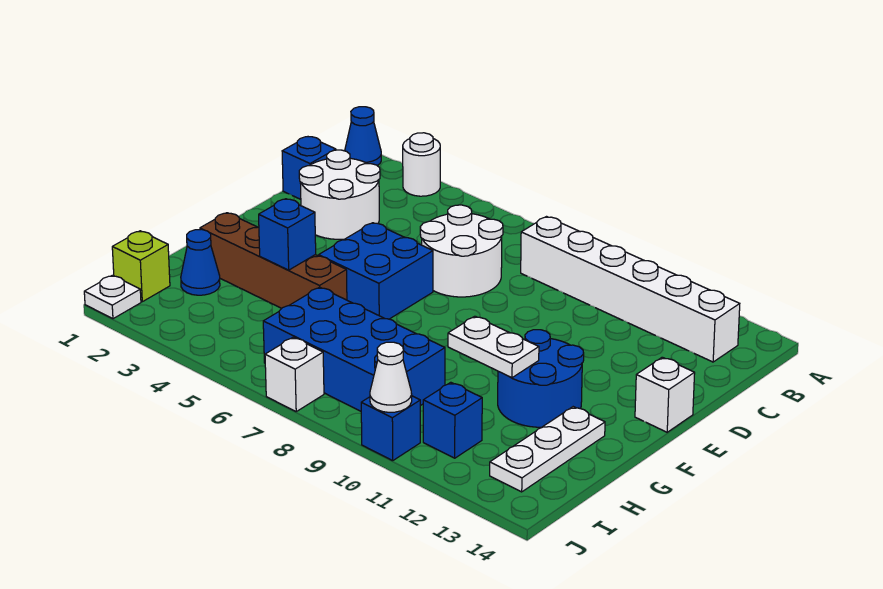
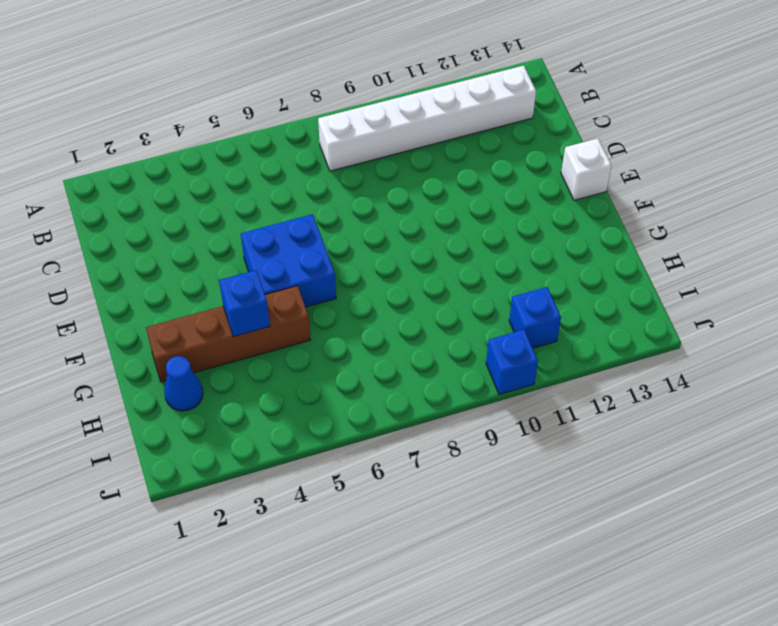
none -> blue cone A1 level 1
none -> white round brick A3 level 1
none -> blue brick C1 level 1

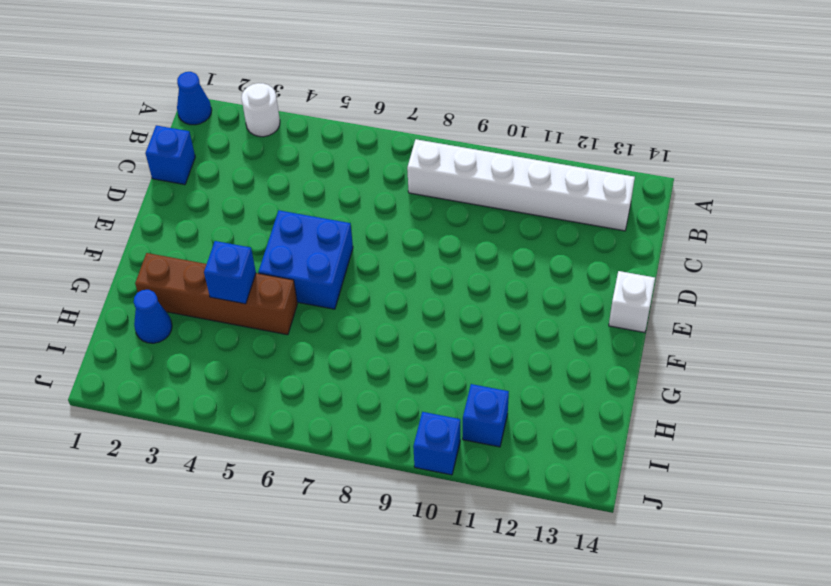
none -> white round brick C2:D3 level 1
none -> white round brick C6:D7 level 1
none -> blue round brick F11:G12 level 1

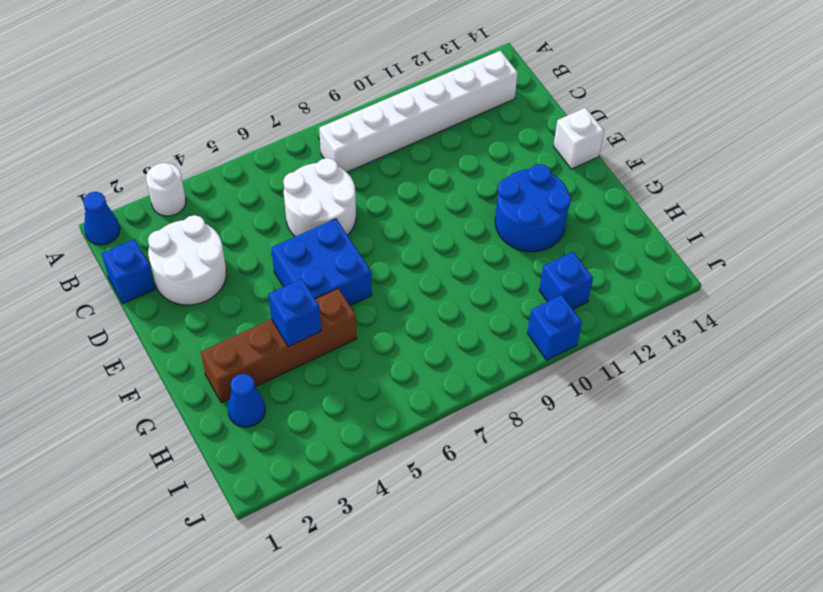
none -> white plate G13:I13 level 1
none -> blue brick H6:I9 level 1
none -> lime brick I1 level 1

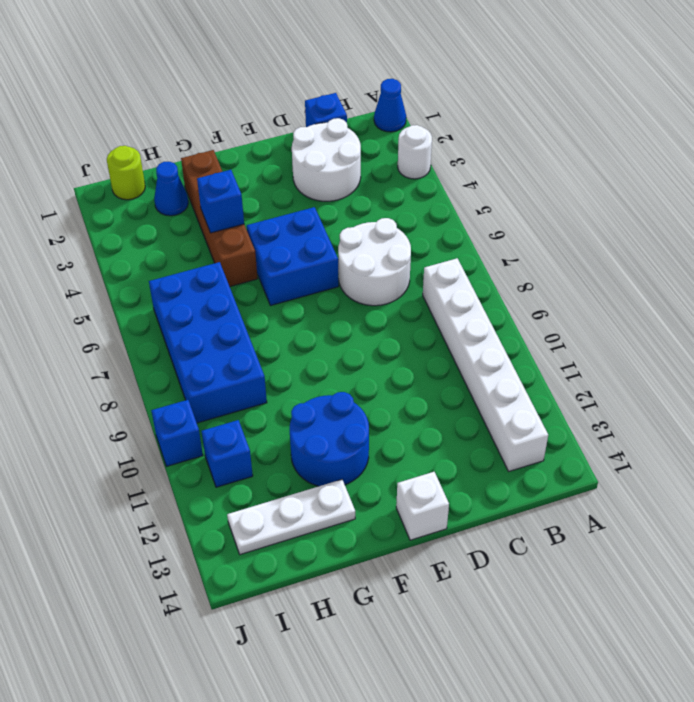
lime round brick I1 level 1 -> lime brick I1 level 1
none -> white plate J1 level 1
none -> white brick J7 level 1
none -> white plate G10:G11 level 2

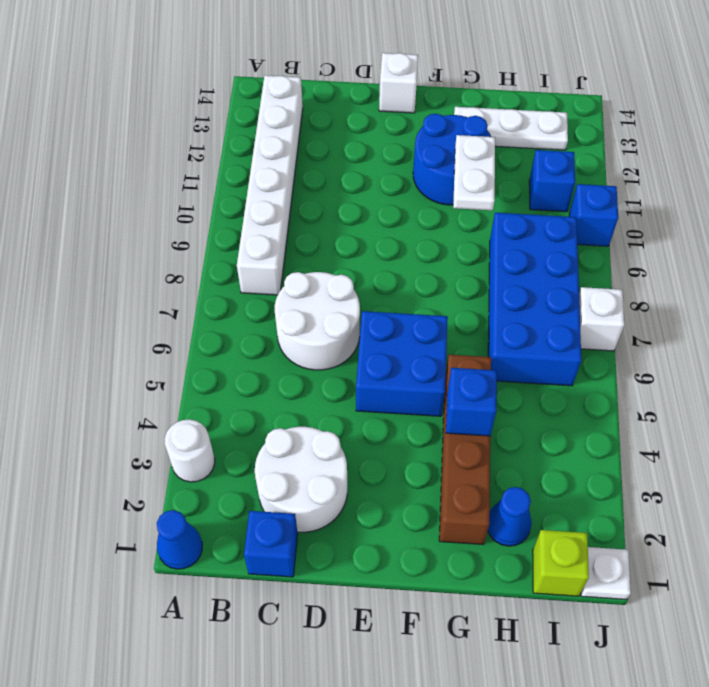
none -> white cone J10 level 2

